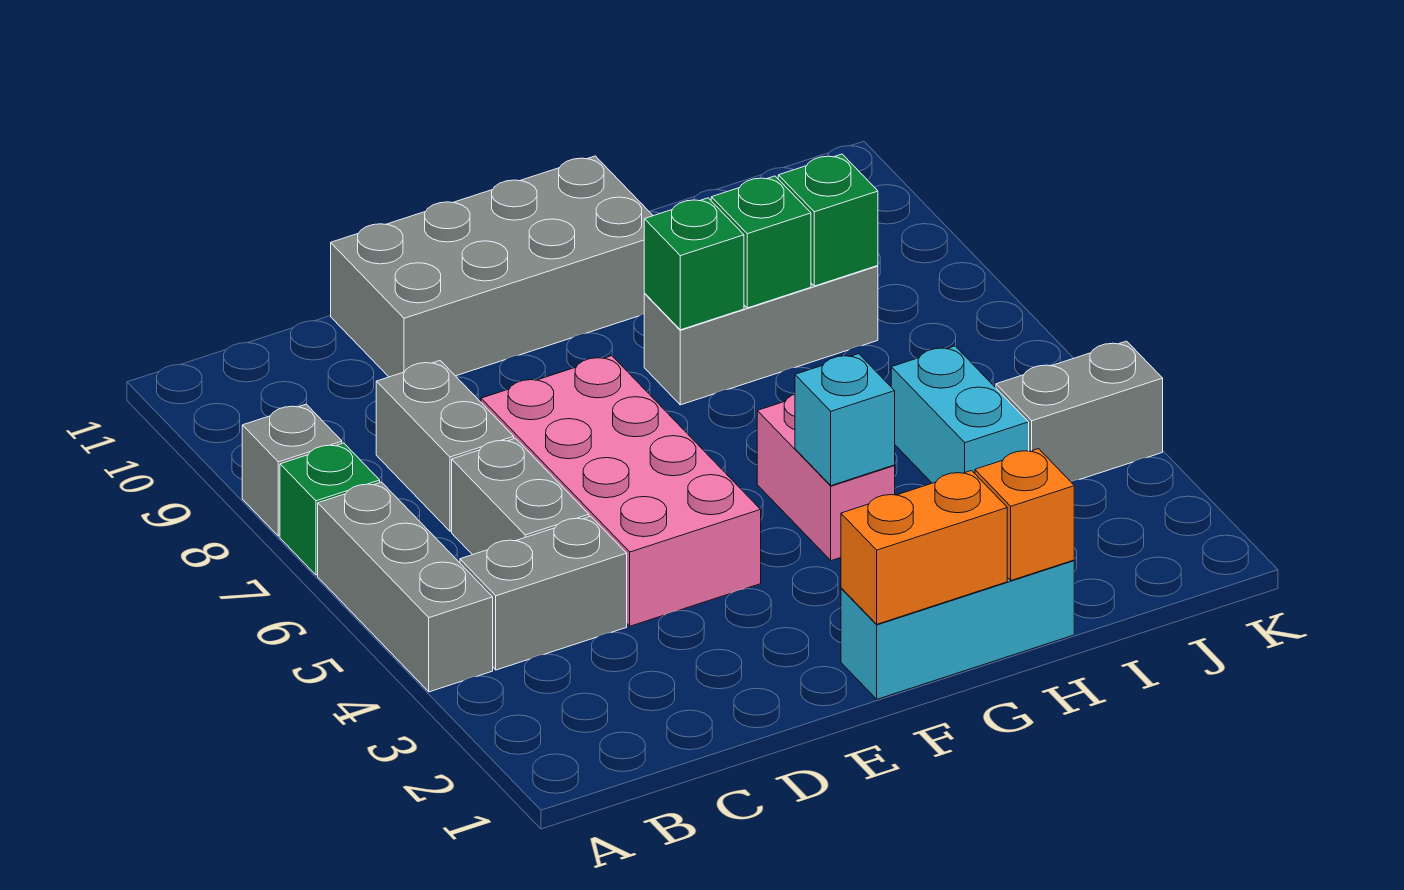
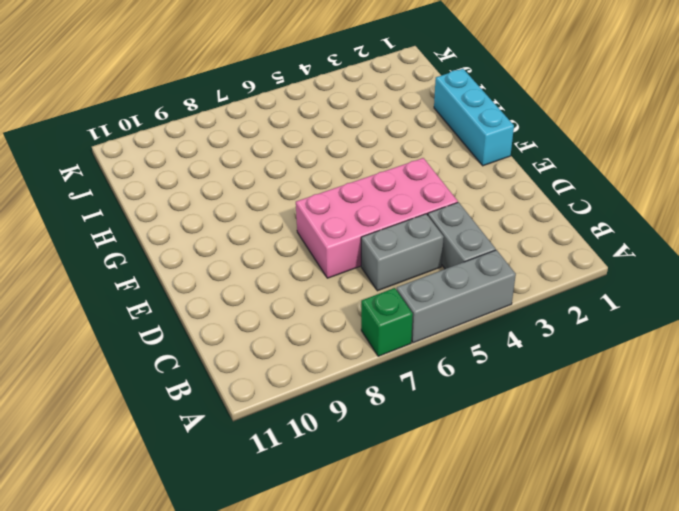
none -> grey brick A8 level 1
none -> grey brick C7:C8 level 1
none -> grey brick D10:G11 level 1

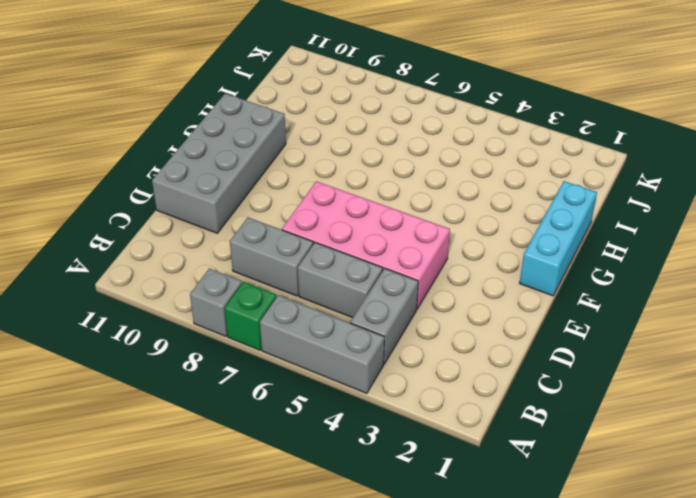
none -> pink brick G4:G5 level 1
none -> grey brick G8:I8 level 1
none -> cyan brick I4:I5 level 1

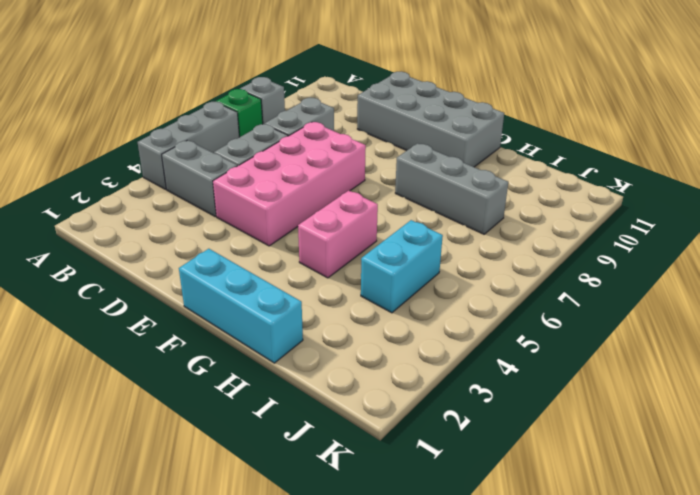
none -> grey brick J4:K4 level 1
none -> orange brick F1:G1 level 2
none -> cyan brick G4 level 2

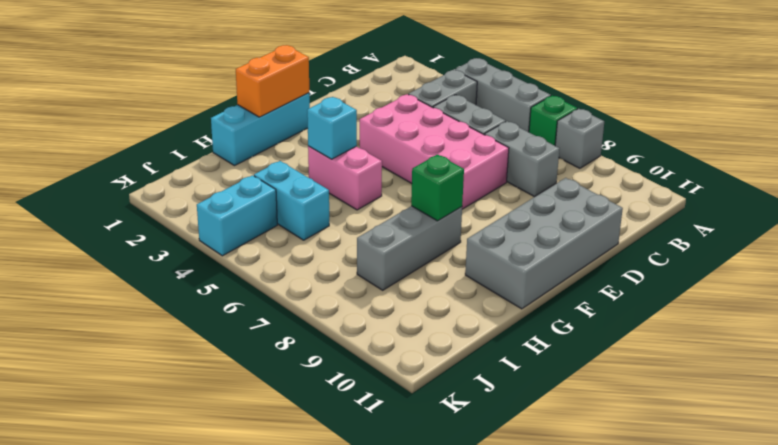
cyan brick J4:K4 level 1 -> grey brick J4:K4 level 1
none -> orange brick H1 level 2
none -> green brick H8 level 2
none -> green brick I8 level 2

